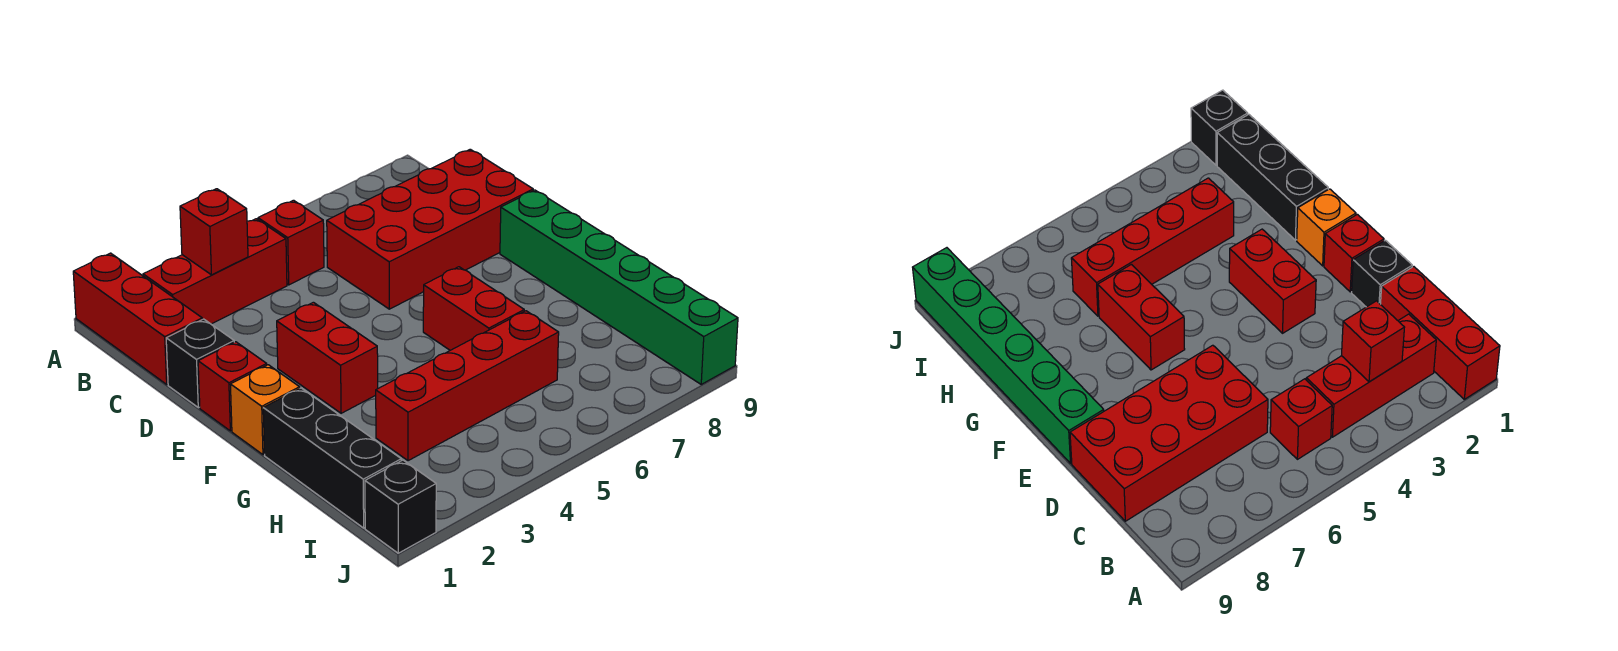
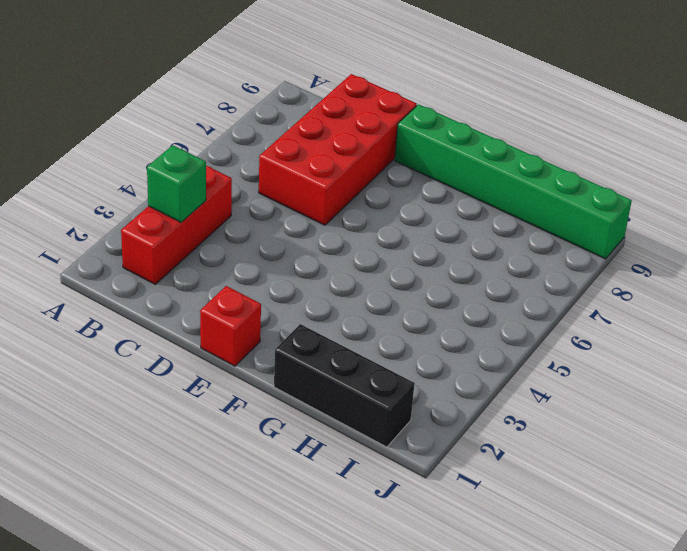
green brick B3 level 2 -> red brick B3 level 2
none -> red brick A1:C1 level 1
none -> red brick B5 level 1
none -> black brick D1 level 1

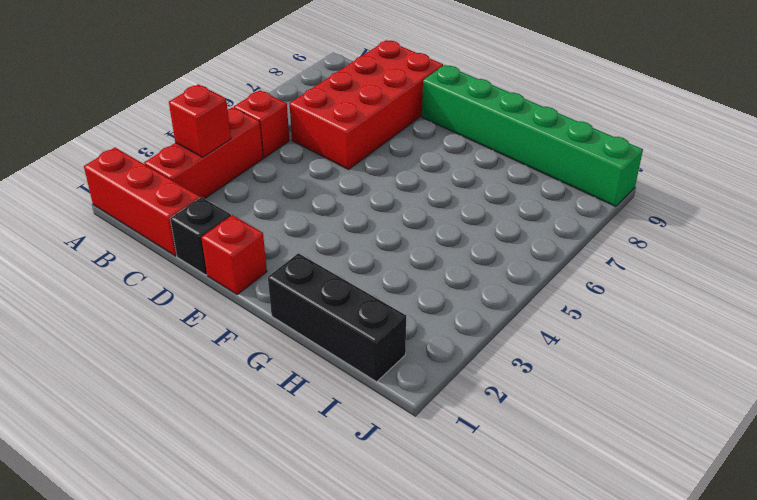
none -> red brick E3:F3 level 1
none -> orange brick F1 level 1
none -> red brick F6:G6 level 1

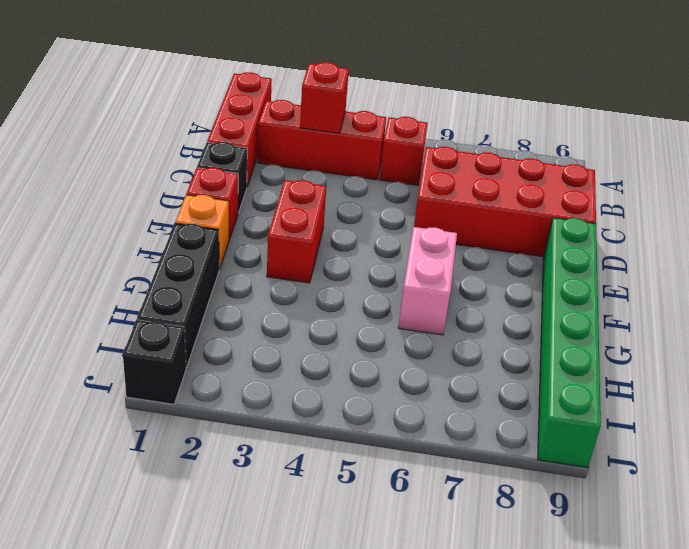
pink brick F6:G6 level 1 -> red brick F6:G6 level 1
none -> red brick H3:H6 level 1

